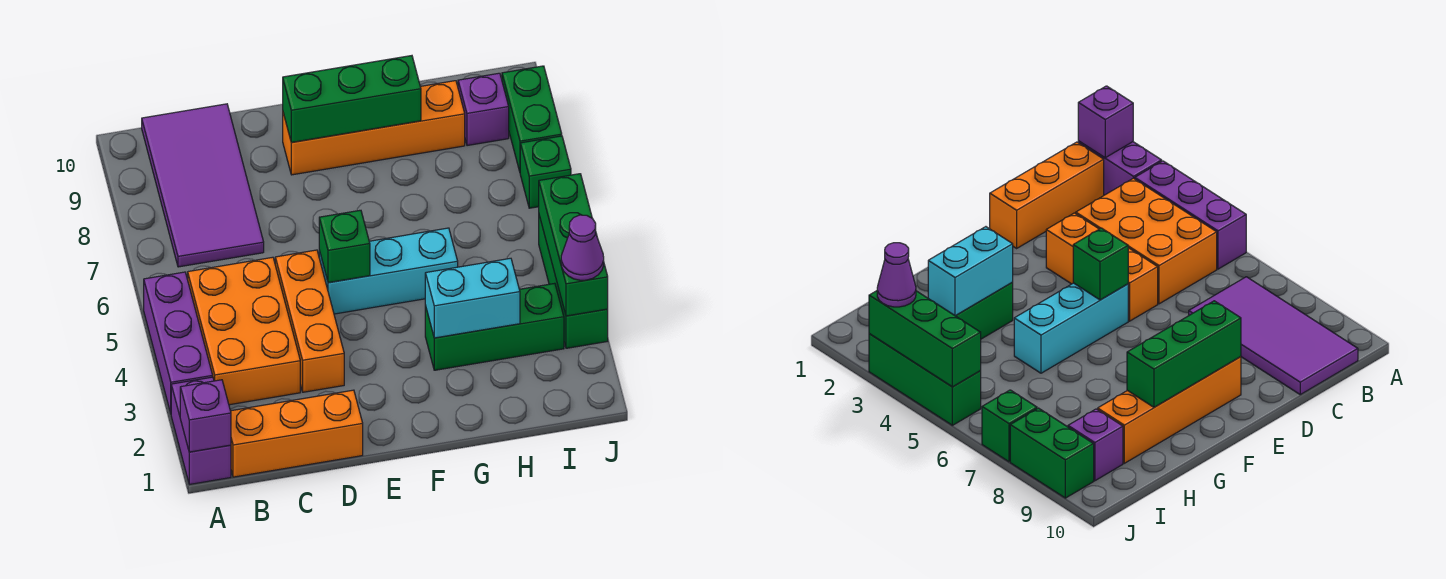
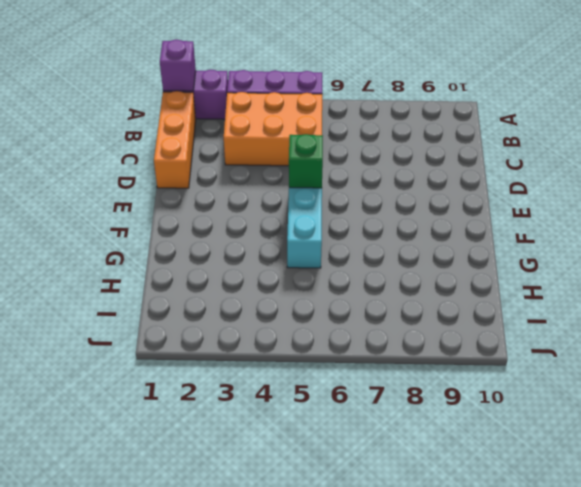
none -> purple tile B7:C10 level 1
none -> orange brick D3:D5 level 1
none -> orange brick E9:H9 level 1

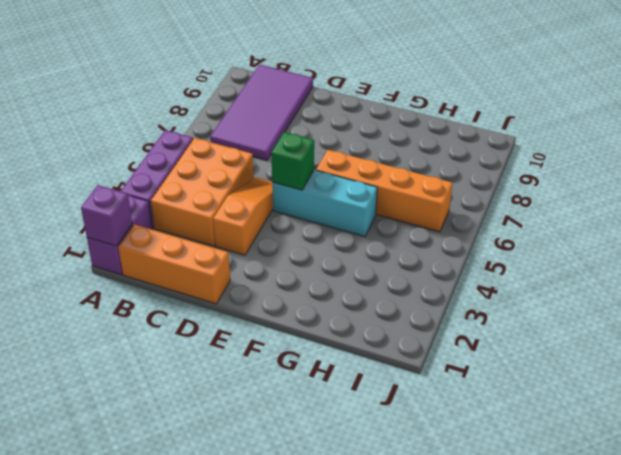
orange slope D3:D5 level 1 top 3 -> orange brick D3:D5 level 1
orange brick F6:I6 level 1 -> orange brick E9:H9 level 1
none -> green brick G3:I3 level 1
none -> purple brick I9 level 1
none -> green brick J3:J5 level 1

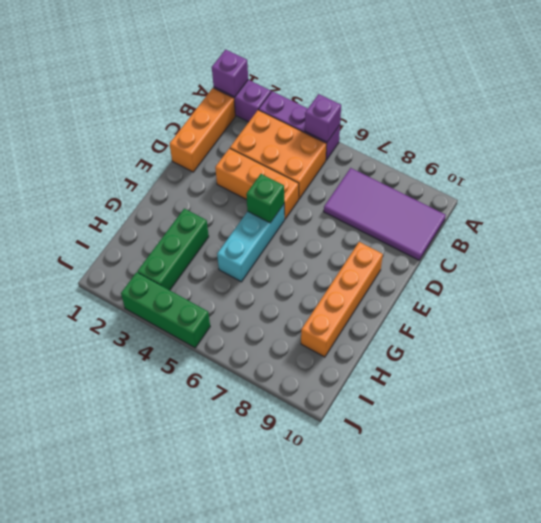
purple brick A5 level 2 -> purple brick I9 level 1
none -> green brick J7 level 1
none -> green brick J8:J9 level 1
none -> green brick E9:G9 level 2

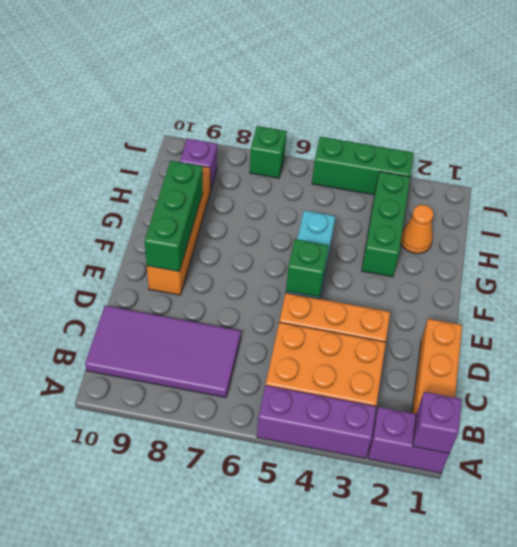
orange cone H2 level 1 -> none
none -> green brick J8:J9 level 1
none -> cyan brick G3:H3 level 2
none -> green brick J3:J5 level 2

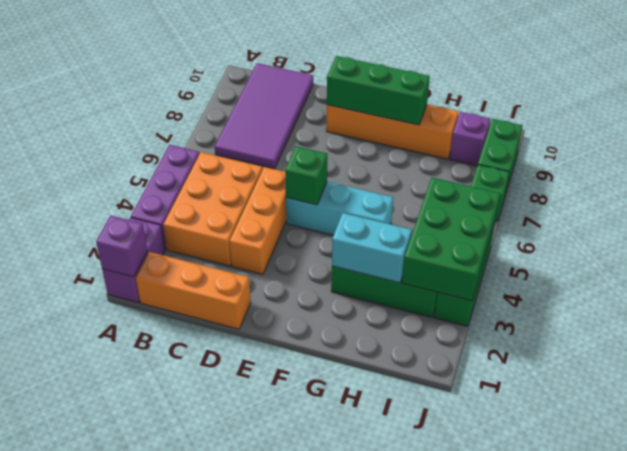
green brick I3:J5 level 2 -> green brick J3:J5 level 2
none -> purple cone J3 level 3

